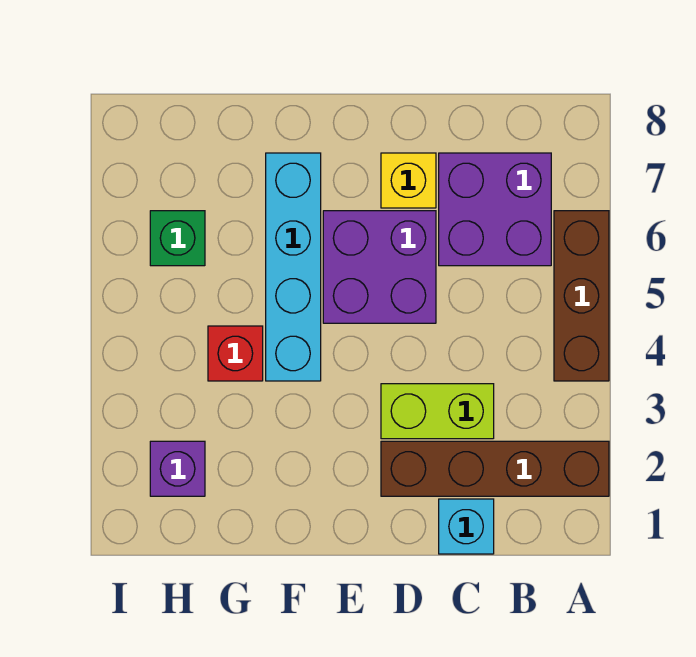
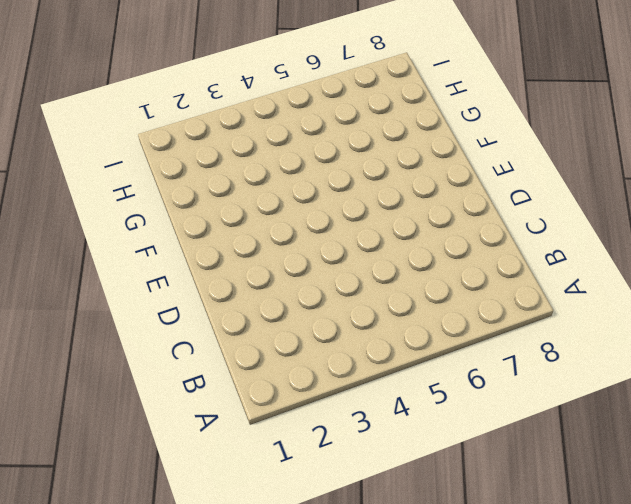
none -> brown brick A2:D2 level 1
none -> brown brick A4:A6 level 1

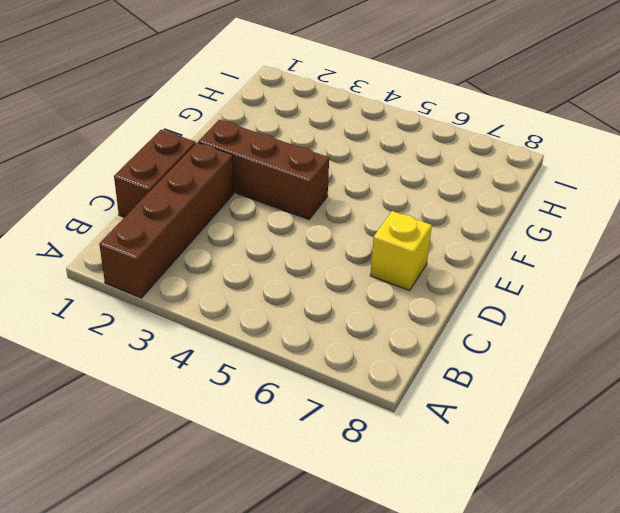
brown brick C1:D1 level 1 -> cyan brick C1 level 1
brown brick E2:E4 level 1 -> brown brick A4:A6 level 1
none -> purple brick B6:C7 level 1
none -> lime brick C3:D3 level 1

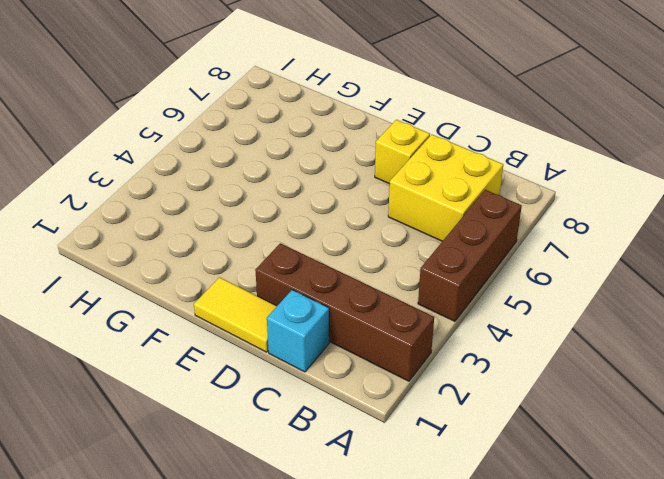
yellow brick B6:C7 level 1 -> purple brick B6:C7 level 1
yellow tile D1:E1 level 1 -> none
none -> lime brick C3:D3 level 1
none -> purple brick D5:E6 level 1

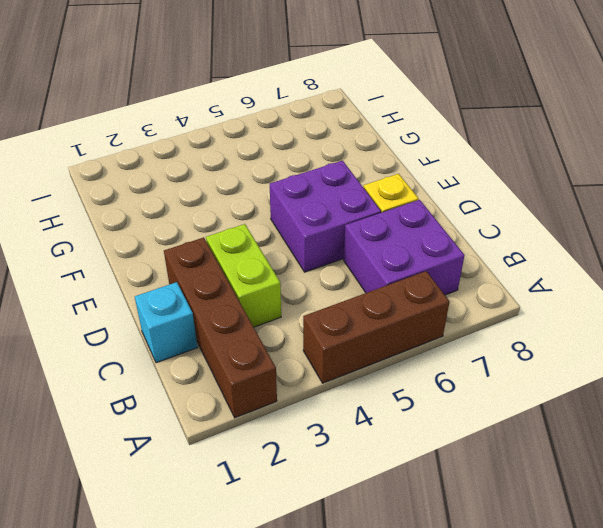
none -> cyan brick F4:F7 level 1
none -> red brick G4 level 1

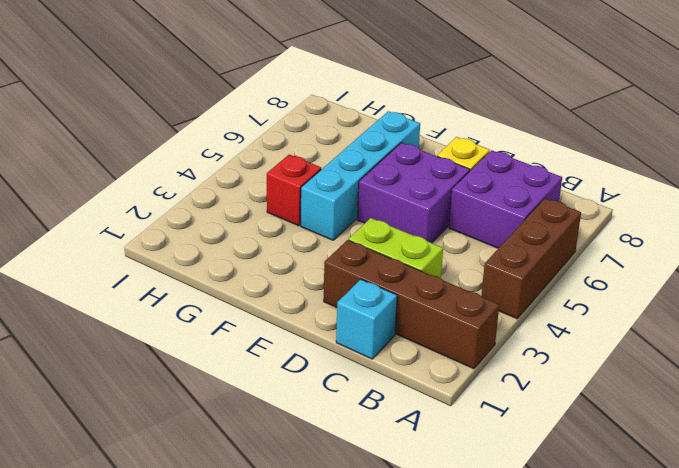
none -> purple brick H2 level 1
none -> green brick H6 level 1

